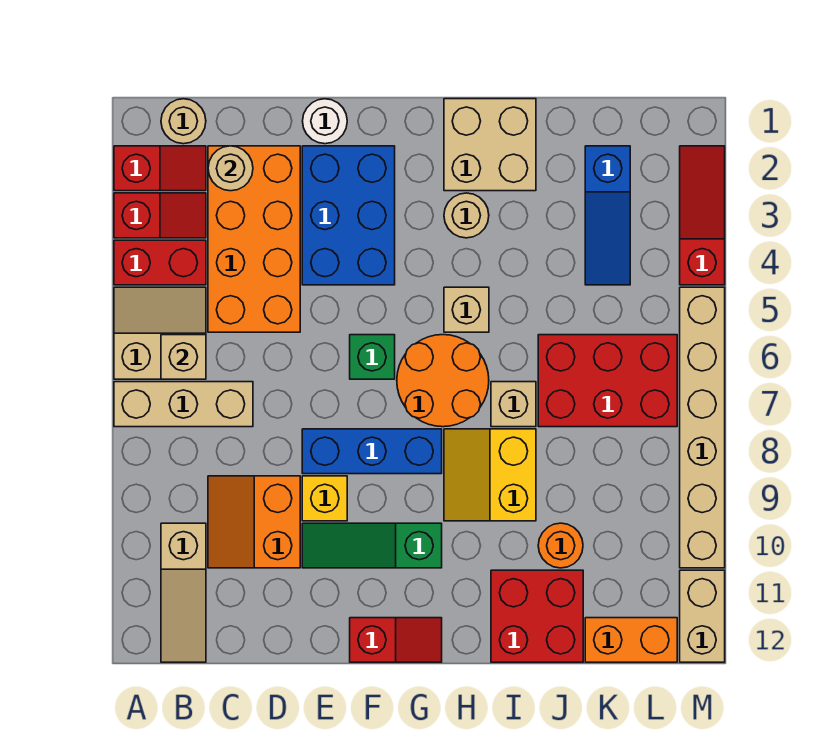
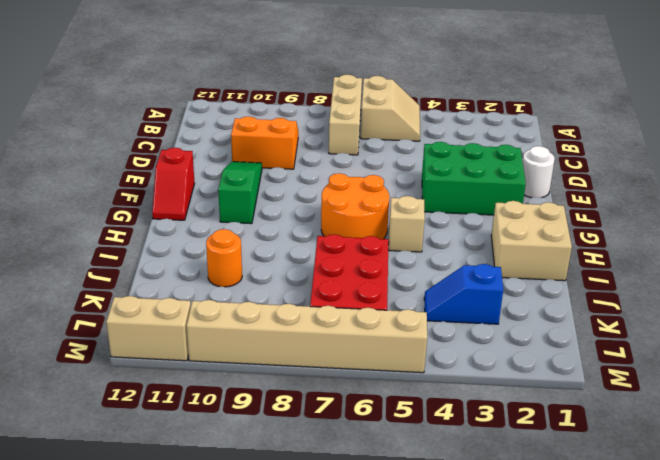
green brick E2:F4 level 1 -> blue brick E2:F4 level 1
blue slope K3:K4 level 1 top 3 -> blue slope K2:K4 level 1 top 2
none -> red slope A2:B2 level 1 top A
none -> red slope A3:B3 level 1 top A
none -> red brick A4:B4 level 1
none -> tan round brick B1 level 1

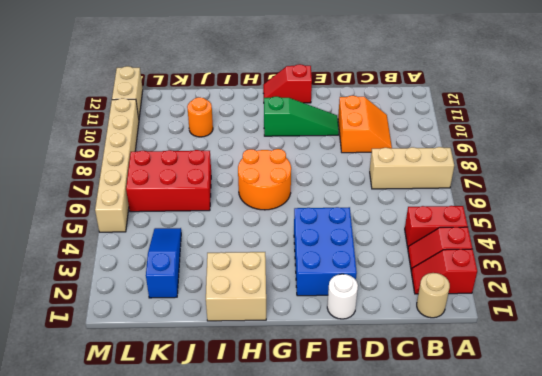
none -> tan slope A5:B6 level 1 top 6
none -> tan slope B10:B12 level 1 top 10
none -> orange brick C2:D5 level 1
none -> blue brick E8:G8 level 1

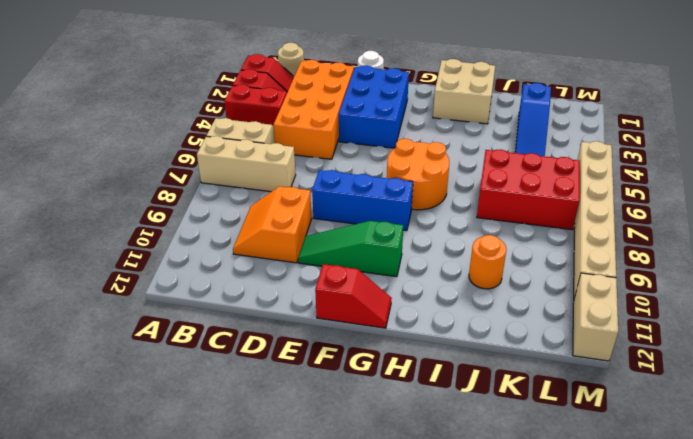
none -> tan slope B10:B12 level 1 top 10
none -> yellow brick E9 level 1
none -> green brick F6 level 1
none -> tan round brick H3 level 1

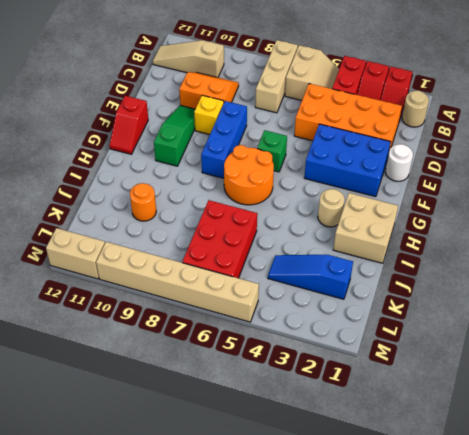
none -> tan brick H5 level 1
none -> yellow slope H8:I9 level 1 top I
none -> tan brick I7 level 1
none -> red brick I11:J12 level 1

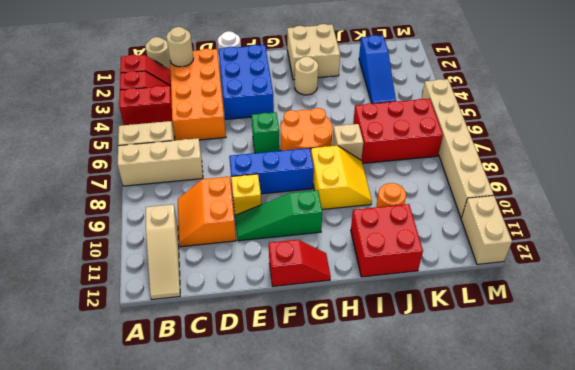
yellow slope H8:I9 level 1 top H -> yellow slope H8:I9 level 1 top I
none -> tan brick H5 level 1
none -> orange brick K12:L12 level 1
none -> red slope M2:M4 level 1 top 4
none -> tan brick B6 level 2

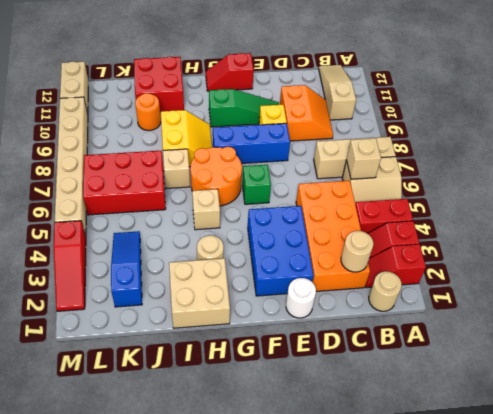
none -> orange brick K12:L12 level 1

